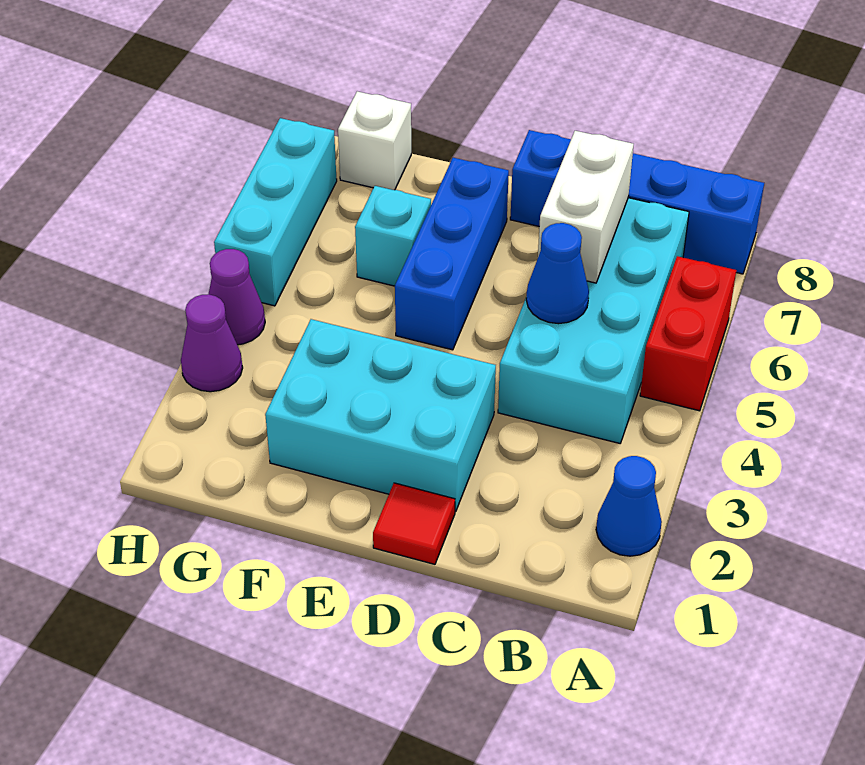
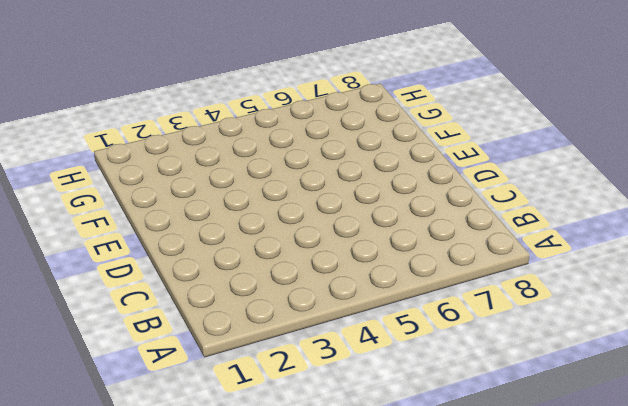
none -> blue cone A2 level 1
none -> red brick A5:A6 level 1
none -> blue brick A8:D8 level 1

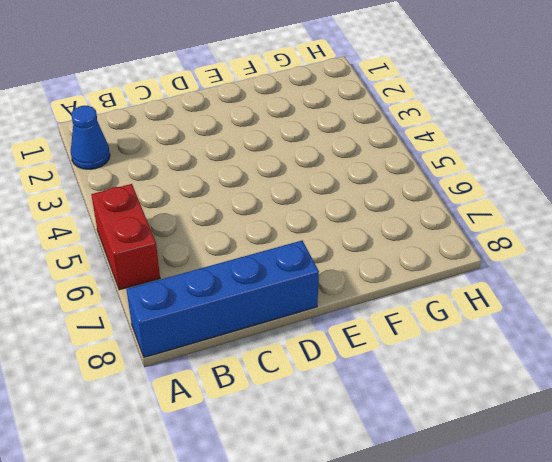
none -> cyan brick B4:C7 level 1
none -> red tile D1 level 1
none -> cyan brick D2:F3 level 1

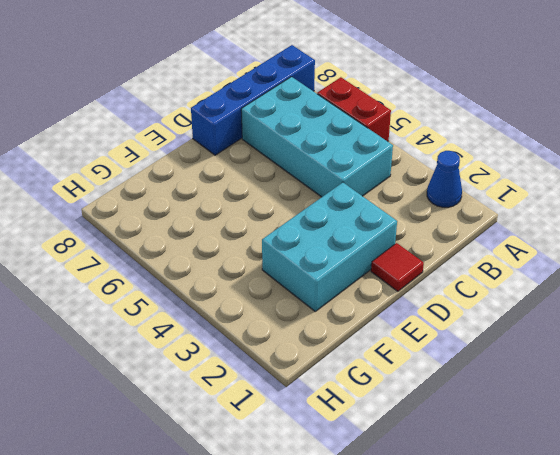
none -> blue brick E5:E7 level 1
none -> cyan brick F6 level 1
none -> white brick G8 level 1

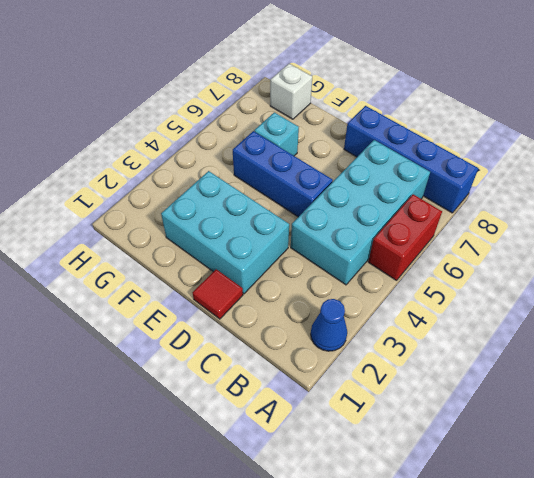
blue brick D5:F5 level 1 -> blue brick E5:E7 level 1
none -> purple cone H3 level 1
none -> purple cone H4 level 1
none -> cyan brick H5:H7 level 1

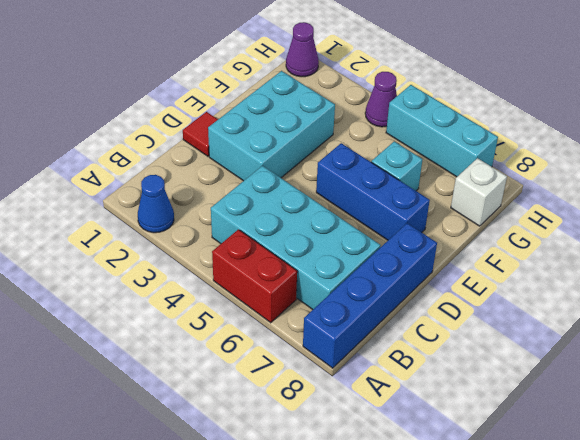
purple cone H1 level 1 -> purple cone H3 level 1
none -> blue cone C5 level 2
none -> white brick C6:C7 level 2

